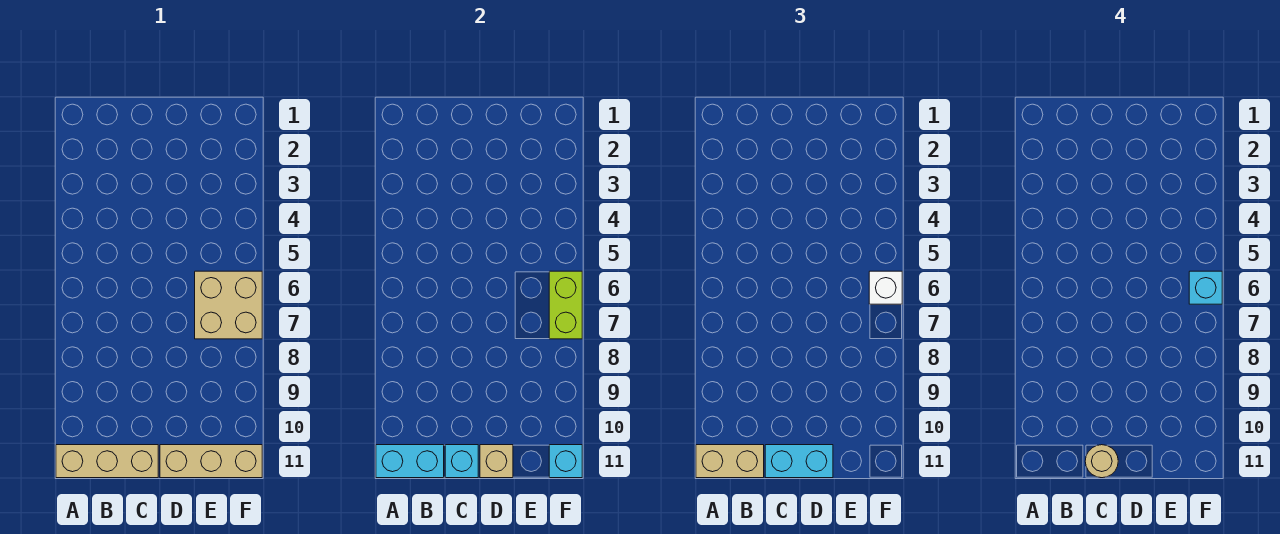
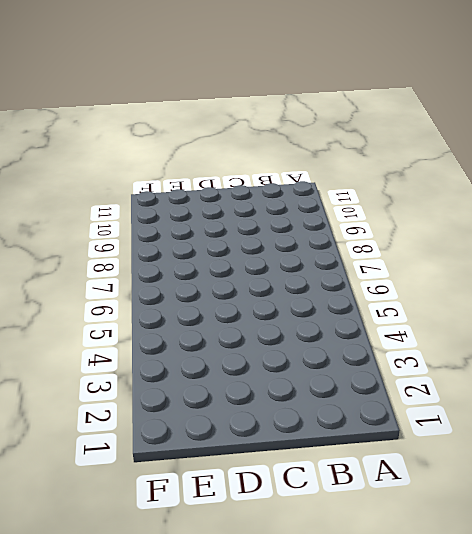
none -> tan brick A11:C11 level 1
none -> tan brick D11:F11 level 1
none -> tan brick E6:F7 level 1

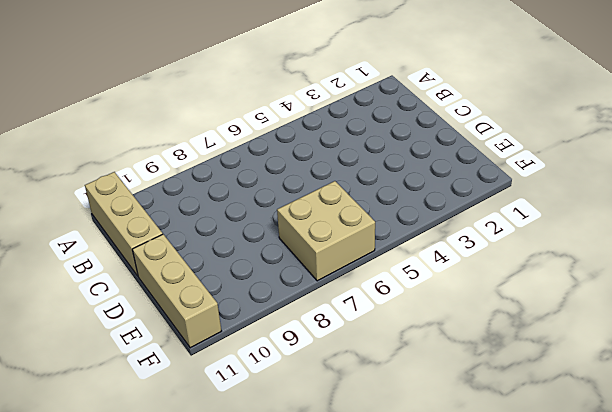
none -> cyan brick A11:B11 level 2
none -> cyan brick C11 level 2
none -> tan brick D11 level 2

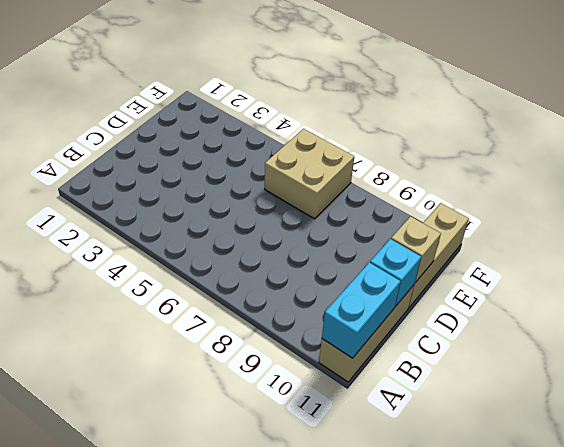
none -> lime brick F6:F7 level 2
none -> cyan brick F11 level 2
none -> tan brick A11:B11 level 3

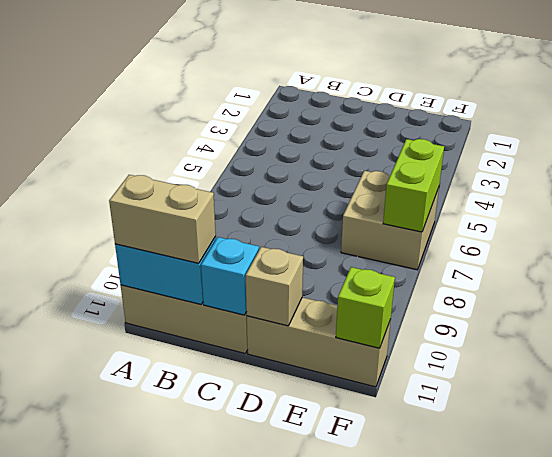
lime brick F11 level 2 -> cyan brick F11 level 2
none -> cyan brick C11:D11 level 3
none -> white brick F6 level 3
none -> tan round brick C11 level 4

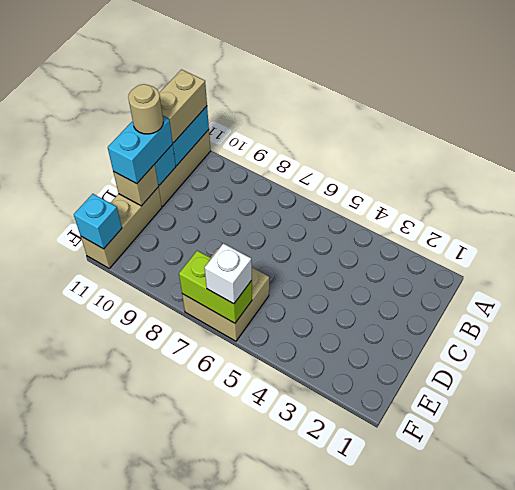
none -> cyan brick F6 level 4

